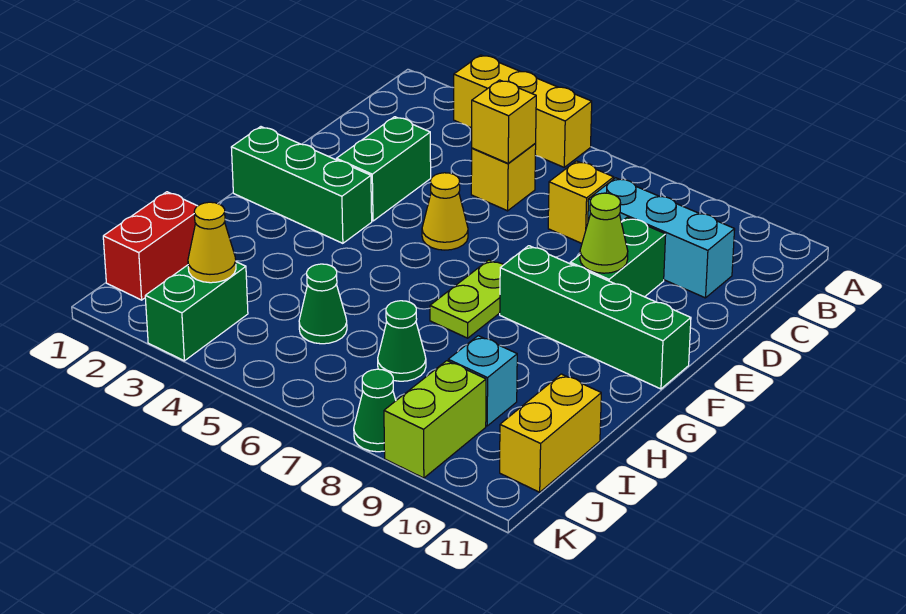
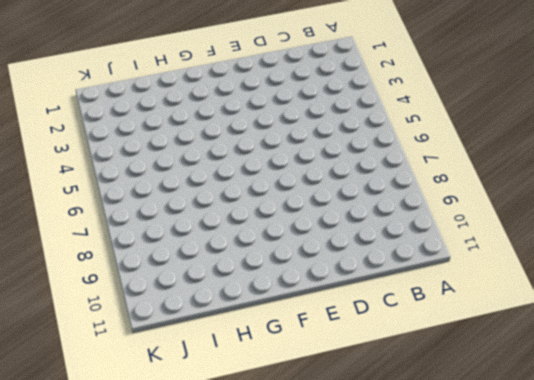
none -> yellow brick A3:A5 level 1
none -> yellow brick C5 level 1
none -> yellow brick C7 level 1

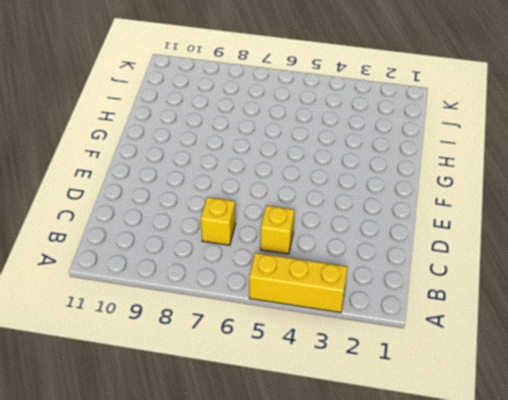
none -> cyan brick C8:C10 level 1
none -> green brick D3:E3 level 1
none -> green brick D9:E9 level 1

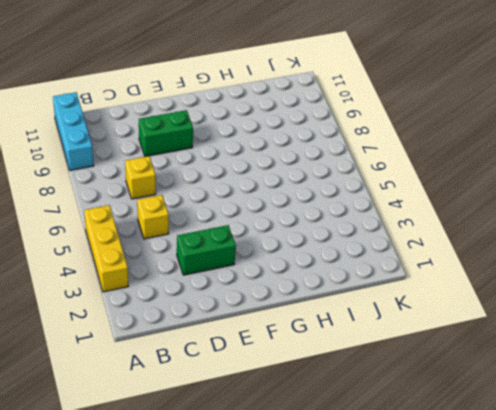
cyan brick A9:A11 level 1 -> cyan brick C8:C10 level 1
none -> yellow cone E5 level 1
none -> green brick F1:F3 level 1
none -> lime plate F7:G7 level 1

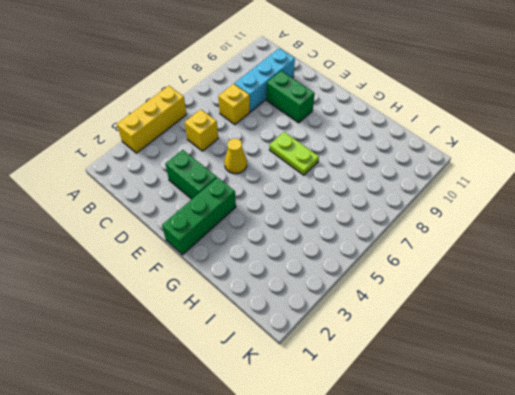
none -> green brick F8:F11 level 1
none -> red brick I1:J1 level 1
none -> green cone I5 level 1

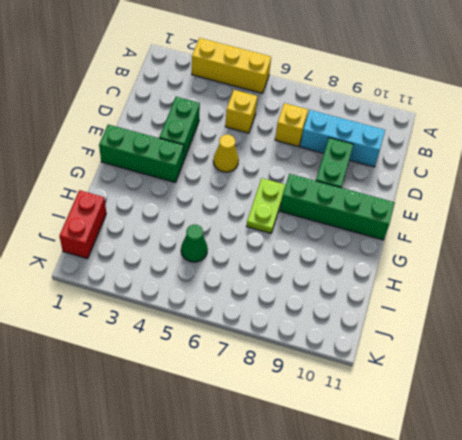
none -> green cone I7 level 1
none -> cyan brick I9 level 1
none -> yellow brick I11:J11 level 1

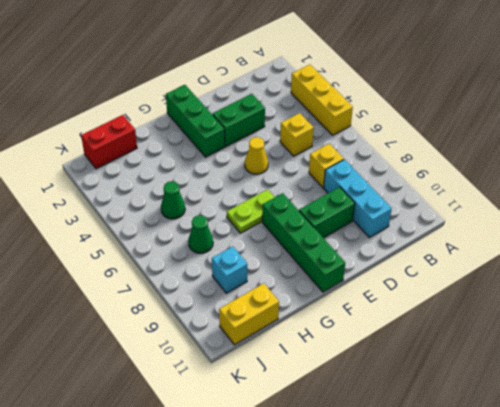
none -> green brick J3:K3 level 1
none -> lime brick J9:K9 level 1
none -> green cone K8 level 1

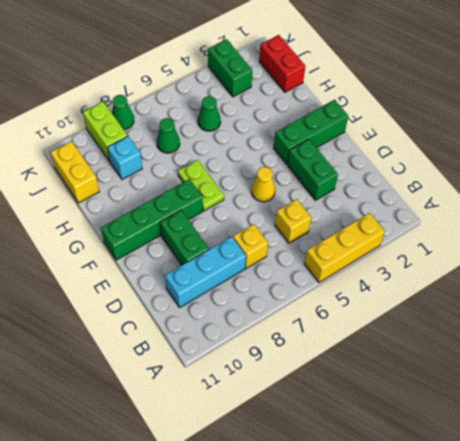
none -> yellow brick C5 level 2
none -> lime cone E9 level 2
none -> yellow cone J3 level 2

